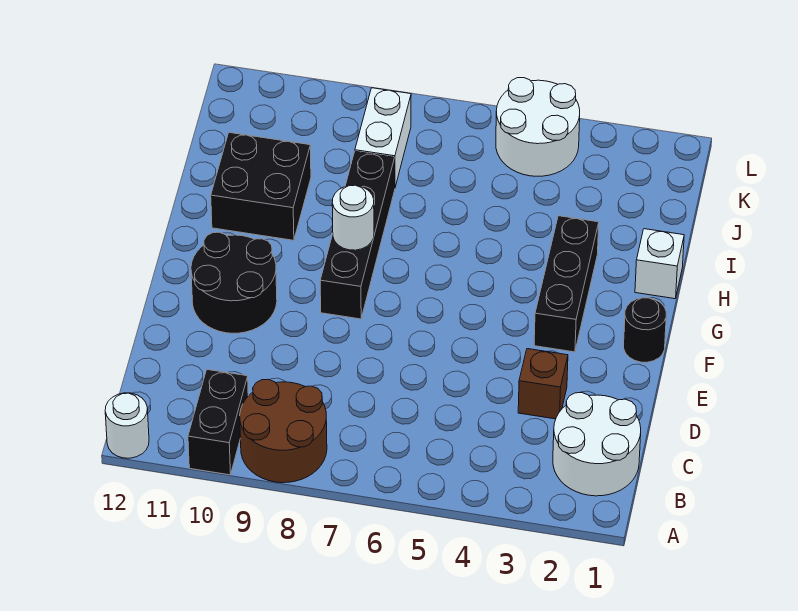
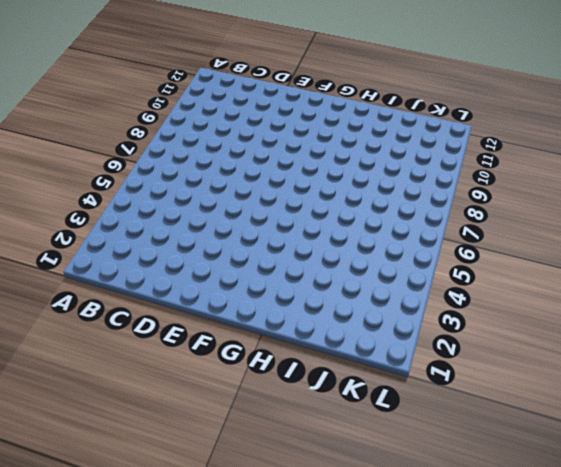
none -> brown round brick A8:B9 level 1
none -> black brick A10:B10 level 1
none -> white round brick A12 level 1

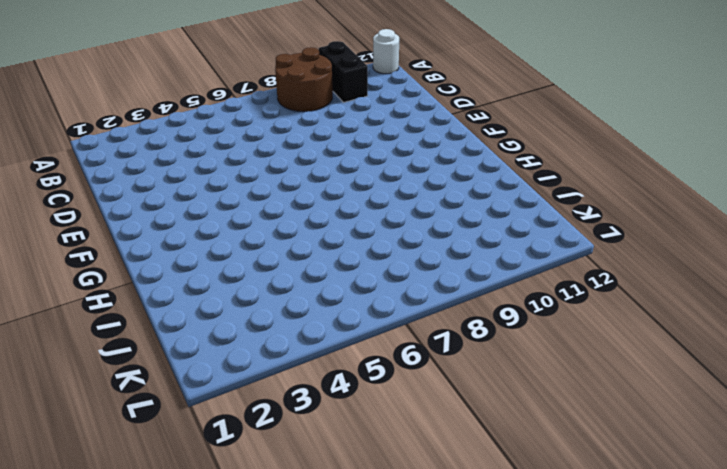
none -> white round brick B1:C2 level 1
none -> brown brick D3 level 1
none -> black round brick E10:F11 level 1

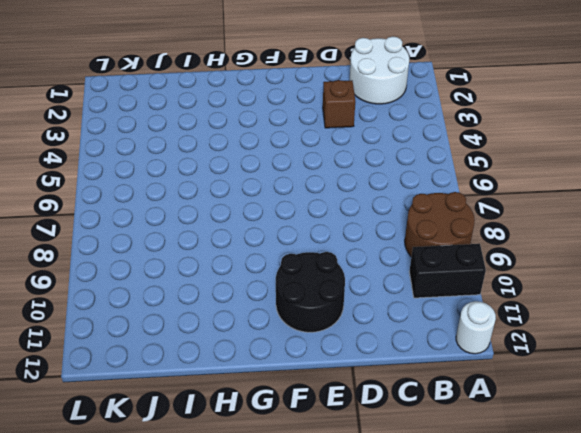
none -> black round brick F1 level 1
none -> black brick F3:H3 level 1
none -> black brick F8:I8 level 1

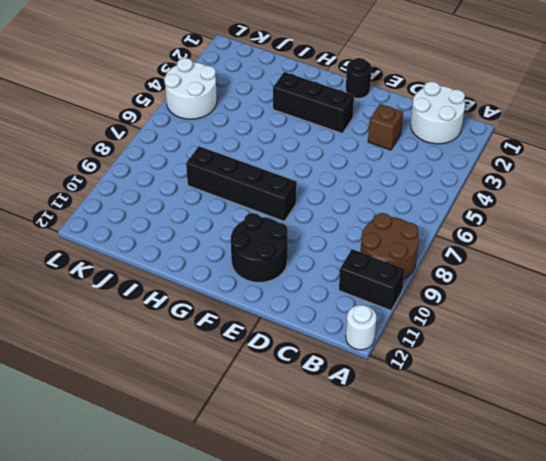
none -> white brick H1 level 1
none -> black brick H10:I11 level 1
none -> white brick J8:K8 level 1

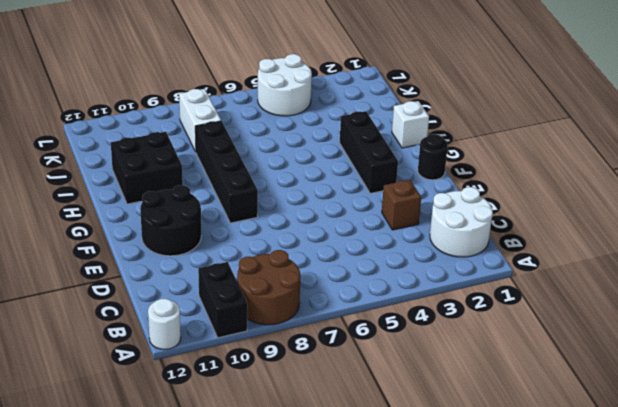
none -> white round brick G8 level 2

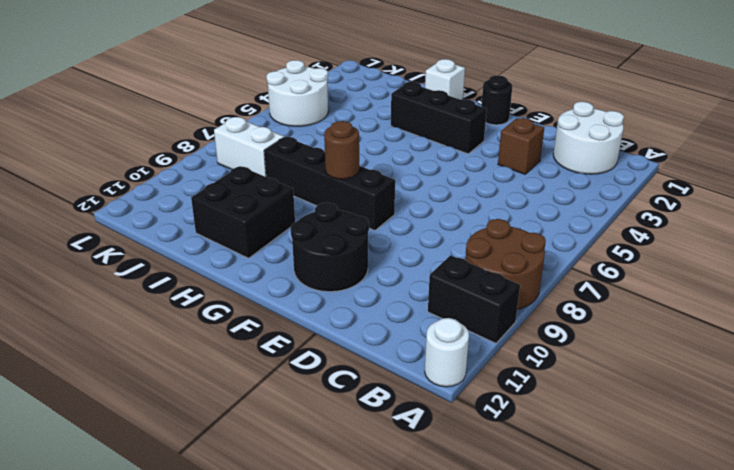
brown round brick G8 level 2 -> white round brick G8 level 2

